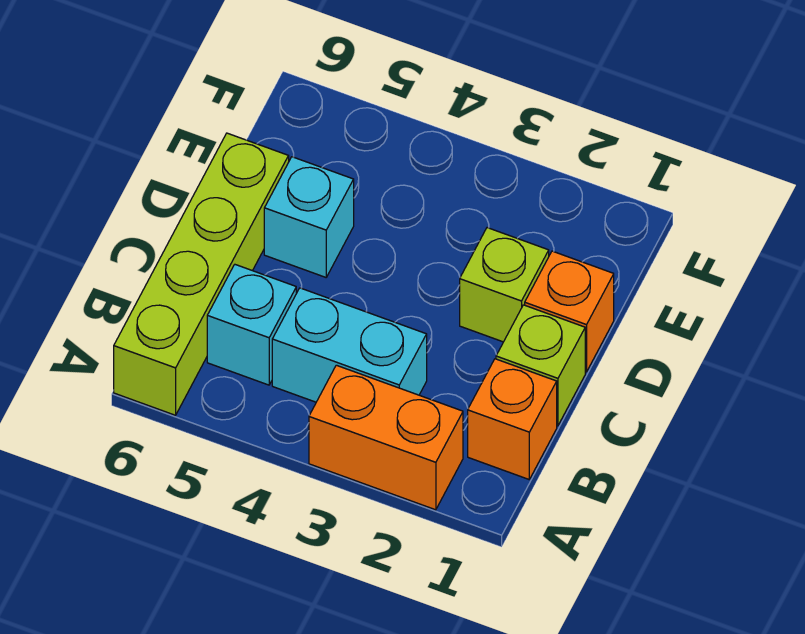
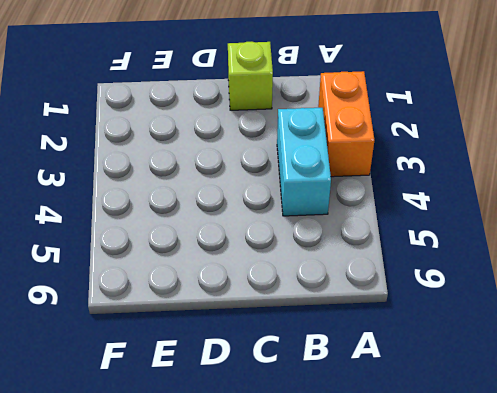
none -> lime brick A6:D6 level 1
none -> orange brick B1 level 1

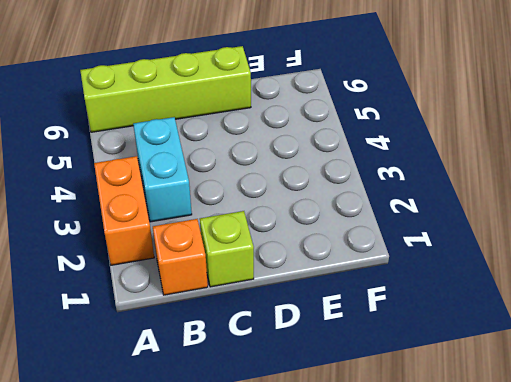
none -> cyan brick B5 level 1
none -> orange brick D1 level 1

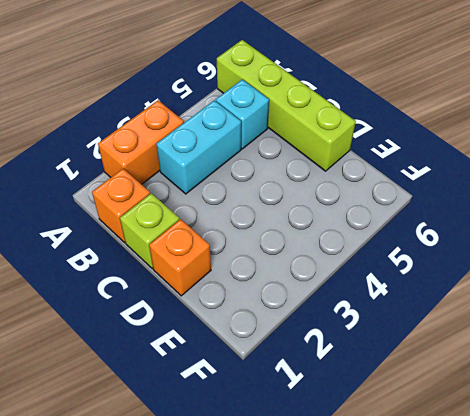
none -> lime brick D2 level 1
none -> cyan brick D5 level 1

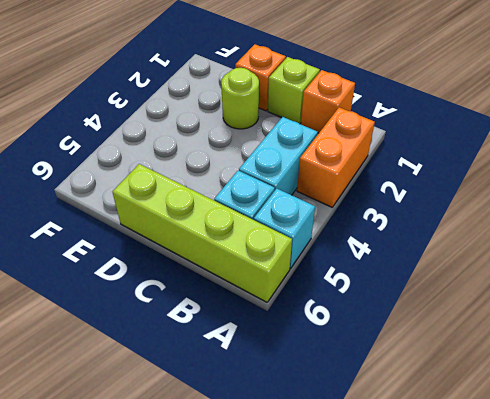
cyan brick A5 level 1 -> cyan brick D5 level 1
lime round brick D2 level 1 -> lime brick D2 level 1

